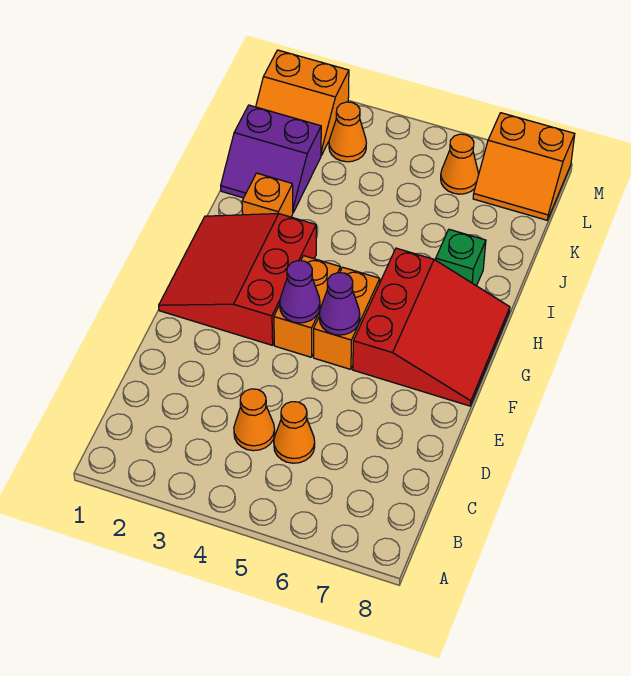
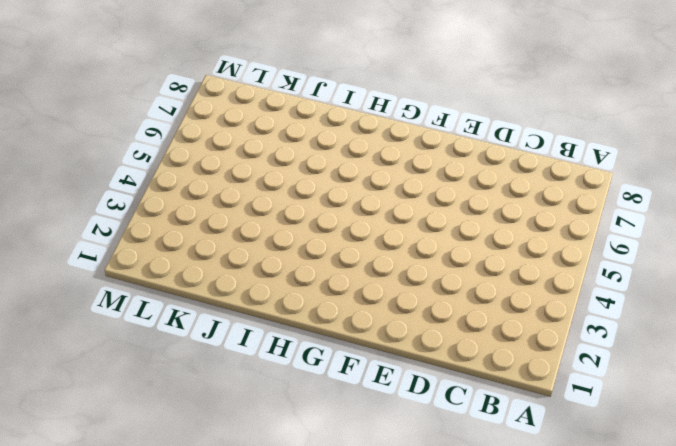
none -> orange cone C4 level 1
none -> orange cone C5 level 1
none -> red slope F1:H3 level 1 top 3

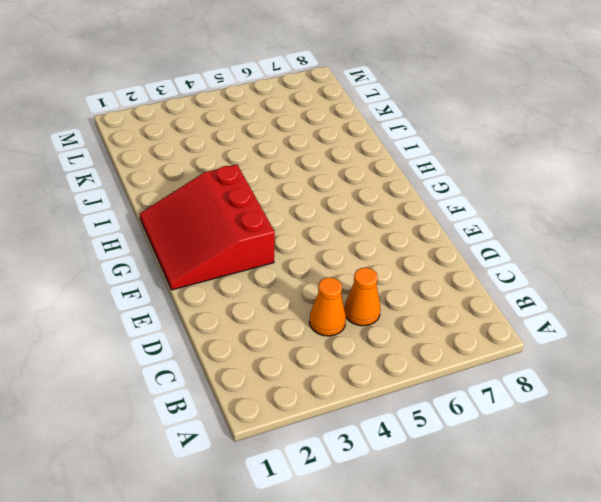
none -> orange brick F4:G4 level 1
none -> orange brick F5:G5 level 1
none -> red slope F6:H8 level 1 top 6

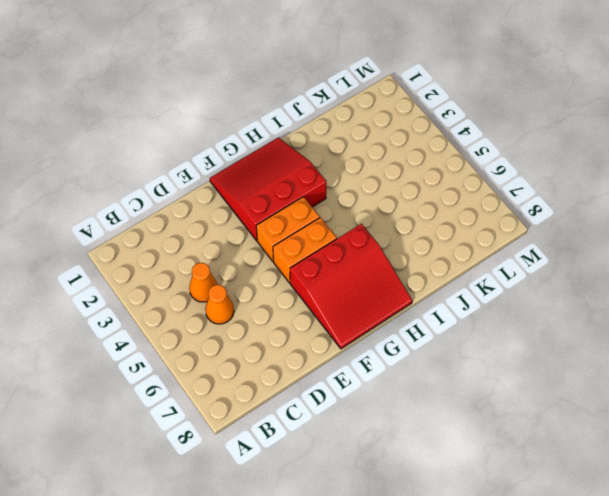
none -> orange brick I2 level 1
none -> green brick I7 level 1
none -> purple slope J1:K2 level 1 top K

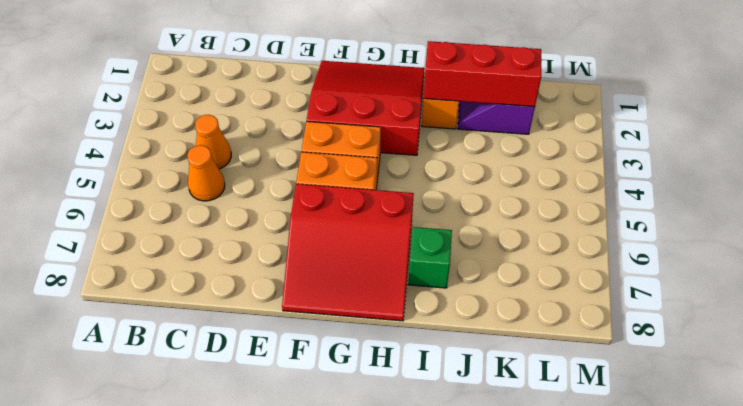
red brick I2:K2 level 2 -> none
none -> orange slope L1:M2 level 1 top M
none -> orange cone L3 level 1
none -> orange cone L6 level 1

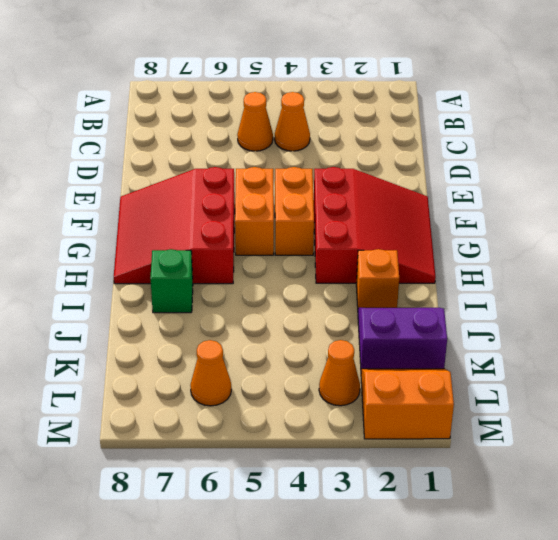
none -> orange slope L7:M8 level 1 top M
none -> purple cone F4 level 2
none -> purple cone F5 level 2

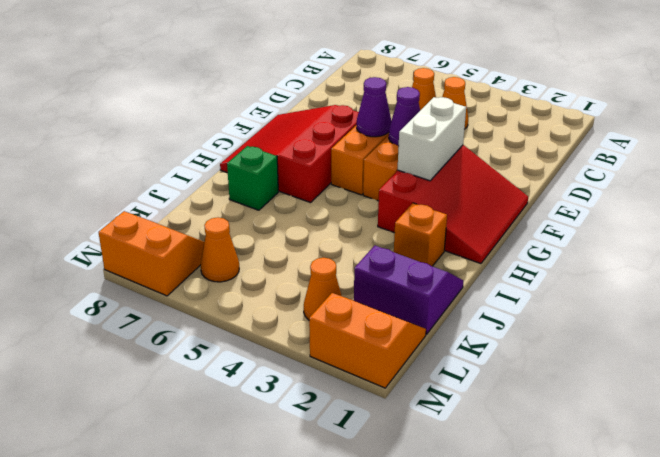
white brick F3:G3 level 2 -> none

